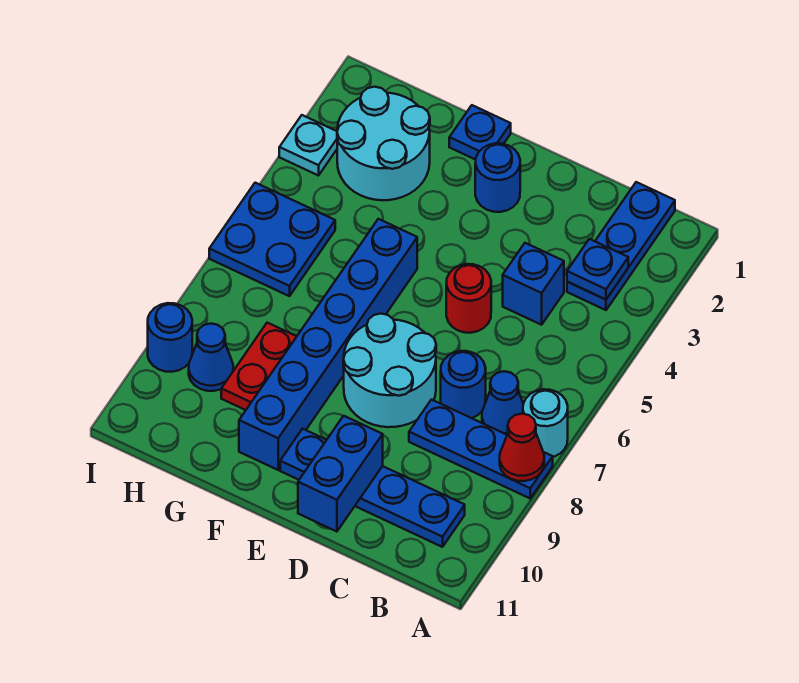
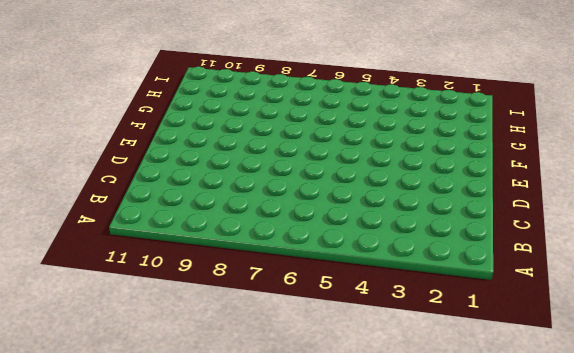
none -> cyan round brick A7 level 1
none -> blue plate A8:C8 level 1
none -> blue plate B1:B3 level 1

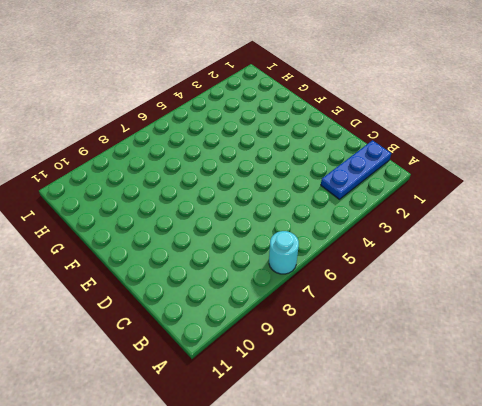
none -> blue plate A8:C8 level 1
none -> blue cone B7 level 1
none -> blue plate B10:E10 level 1

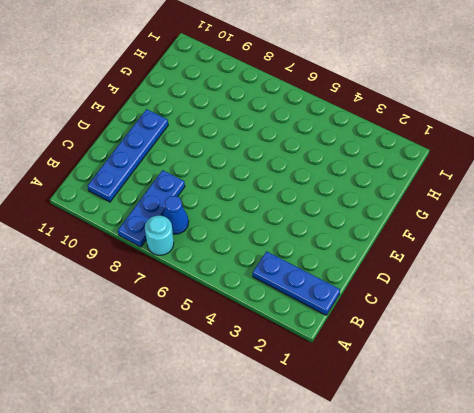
none -> blue brick C4 level 1
none -> blue round brick C7 level 1
none -> red round brick D5 level 1

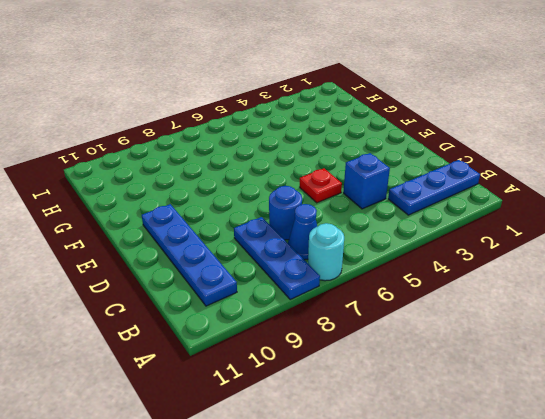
red plate D5 level 1 -> red round brick D5 level 1
none -> cyan round brick D7:E8 level 1
none -> blue round brick E2 level 1
none -> blue plate F1 level 1

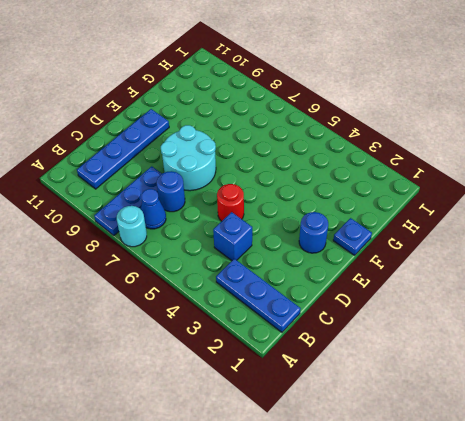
none -> blue brick F5:F10 level 1
none -> cyan round brick G2:H3 level 1
none -> red plate G8:G9 level 1

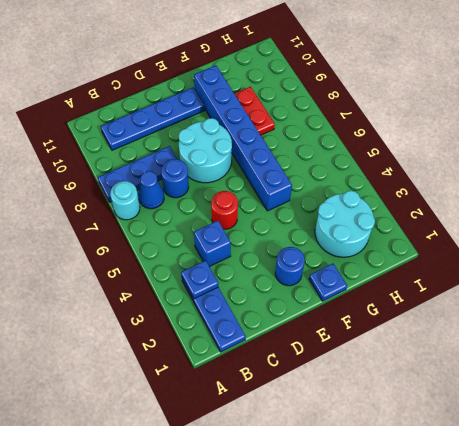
none -> blue plate H5:I6 level 1
none -> blue cone H9 level 1
none -> cyan plate I3 level 1

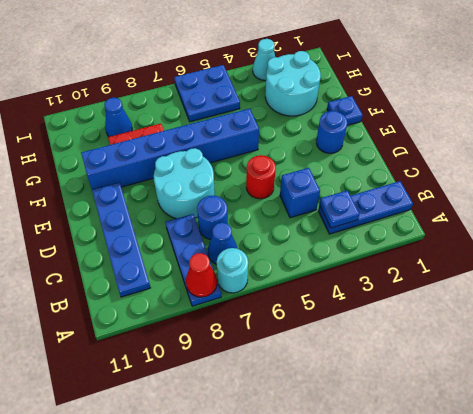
cyan cone I3 level 1 -> cyan plate I3 level 1
none -> blue round brick I9 level 1
none -> blue brick D10:D11 level 2

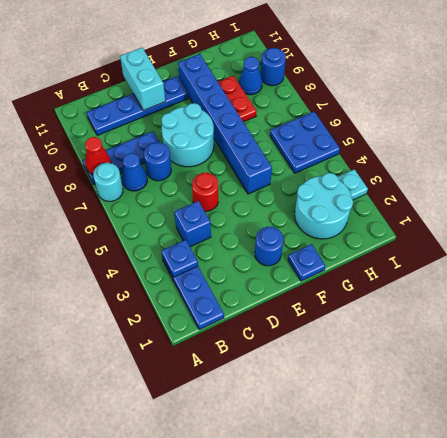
cyan brick D10:D11 level 2 -> blue brick D10:D11 level 2

